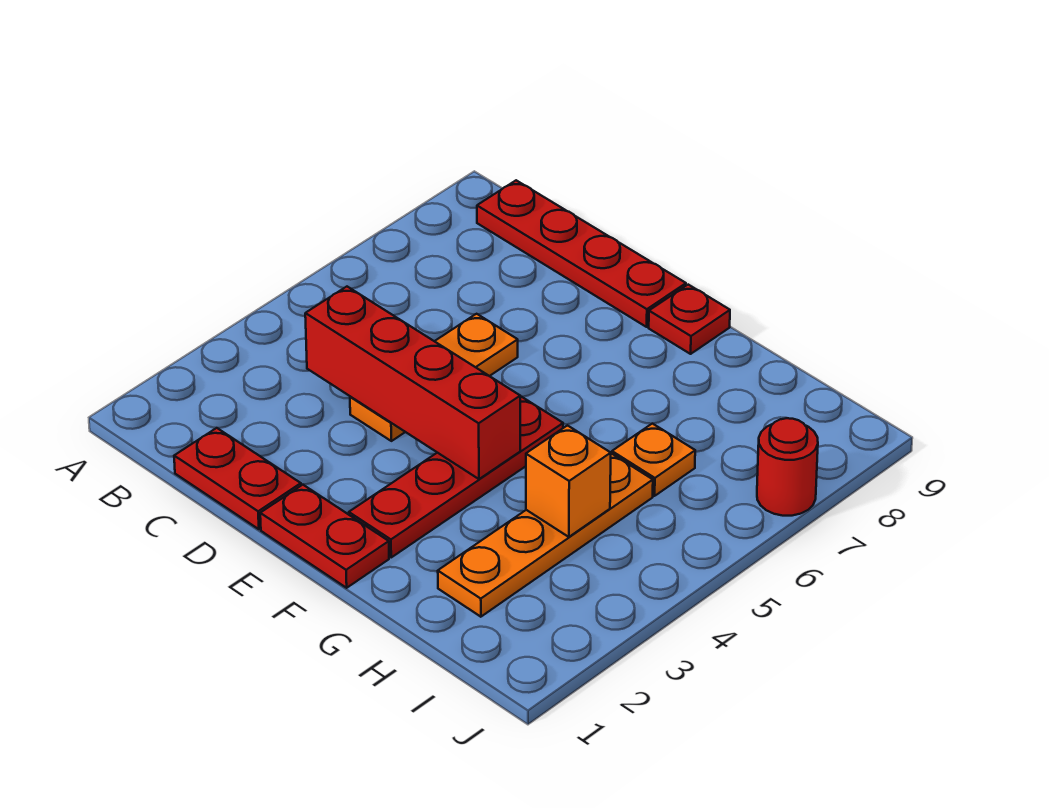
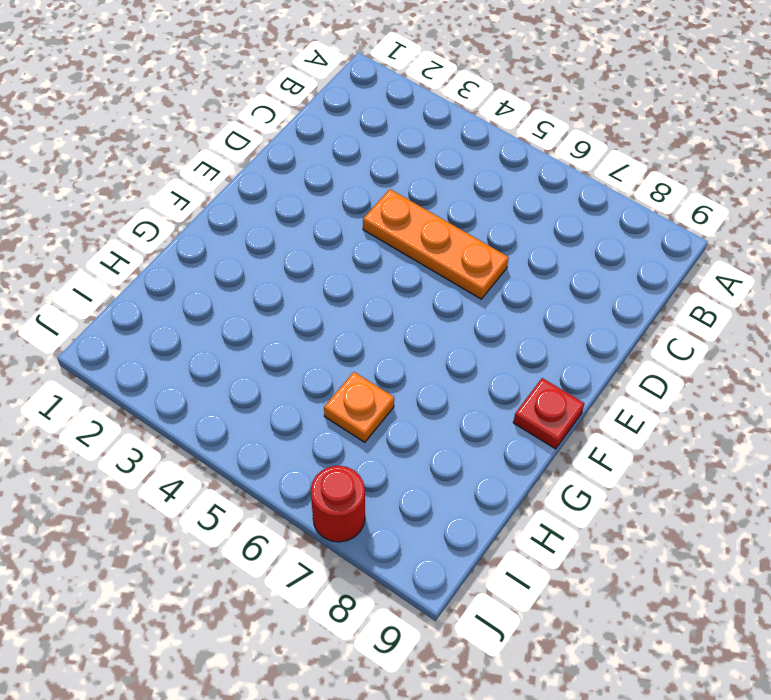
none -> red plate B9:E9 level 1
none -> red plate C1:D1 level 1

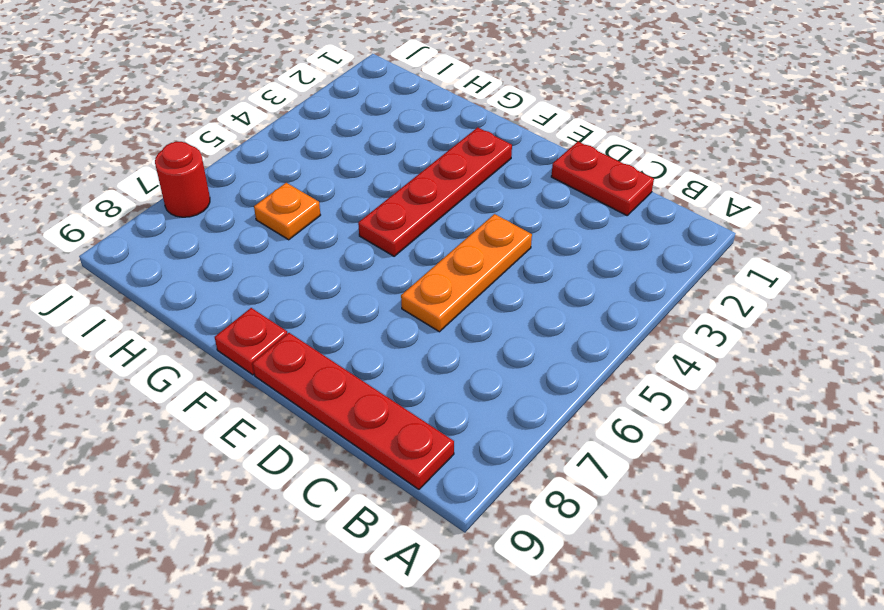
none -> red plate E1:F1 level 1
none -> orange plate H2:H5 level 1

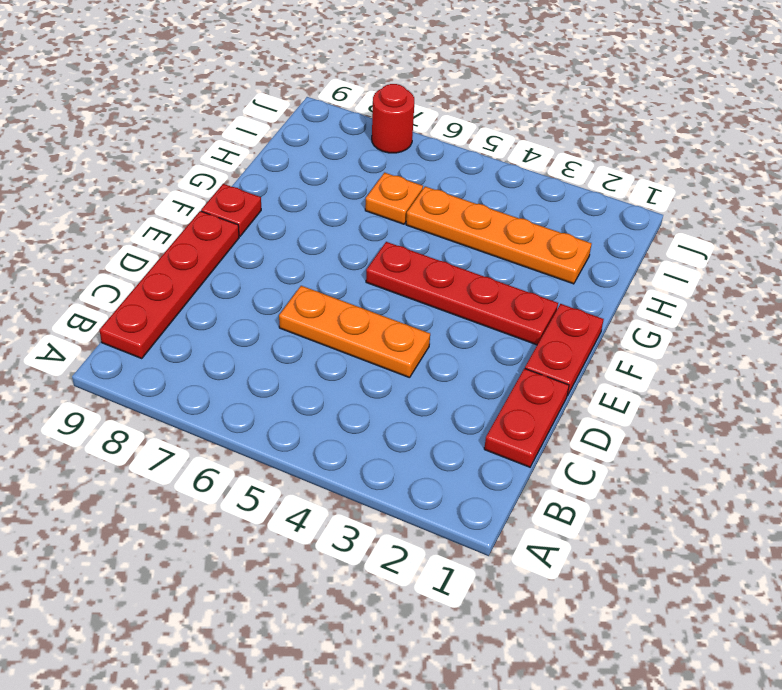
none -> red brick C4:F4 level 2
none -> orange brick H4 level 2

